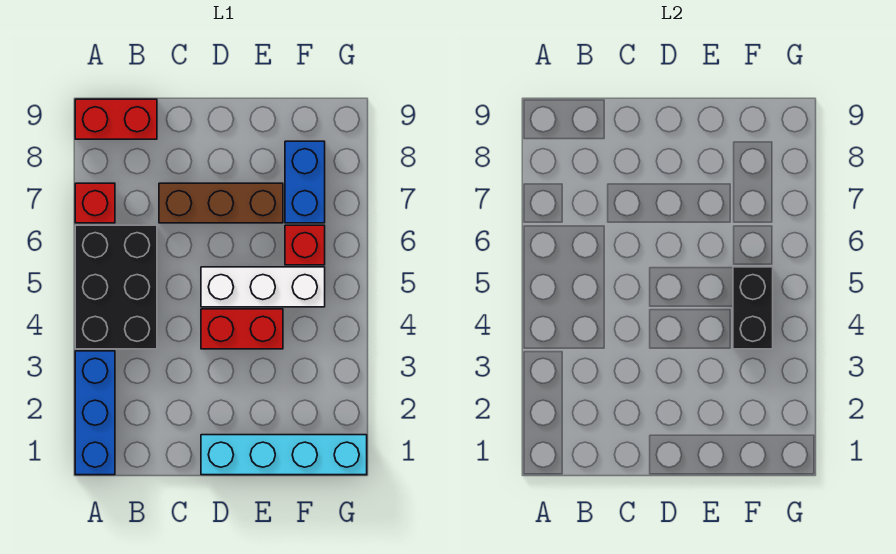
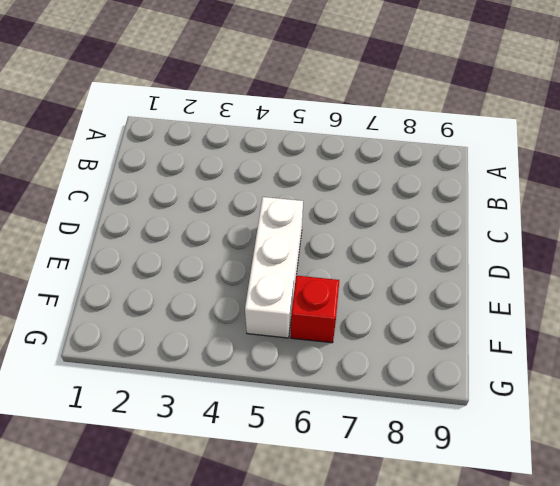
none -> blue brick A1:A3 level 1
none -> black brick A4:B6 level 1

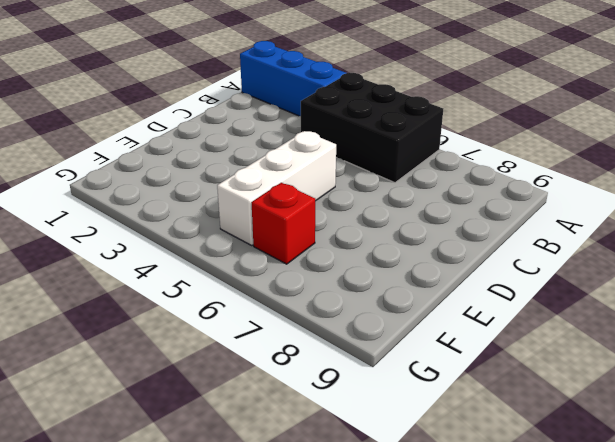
none -> red brick A7 level 1
none -> red brick A9:B9 level 1

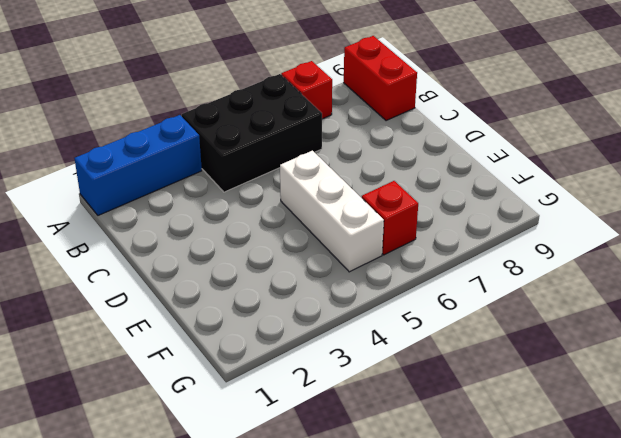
none -> brown brick C7:E7 level 1
none -> cyan brick D1:G1 level 1

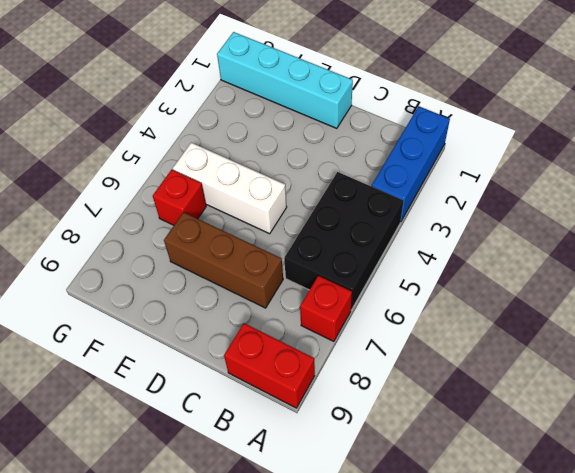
none -> red brick D4:E4 level 1
none -> blue brick F7:F8 level 1

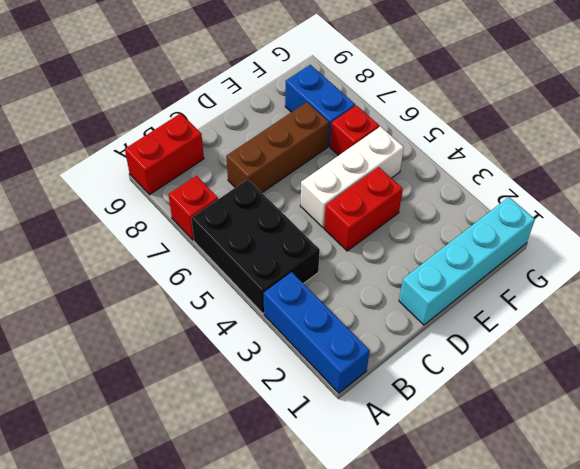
none -> black brick F4:F5 level 2

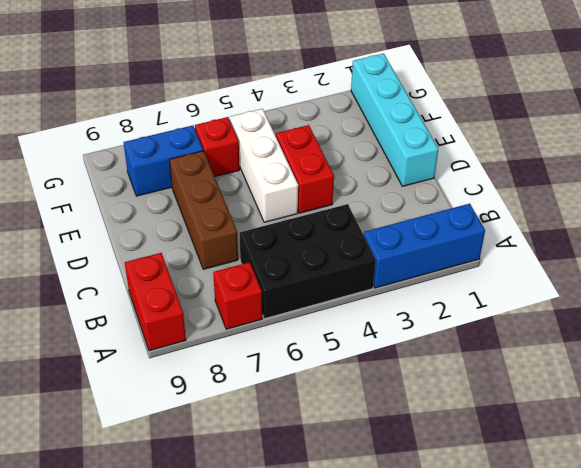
none -> black brick F4:F5 level 2

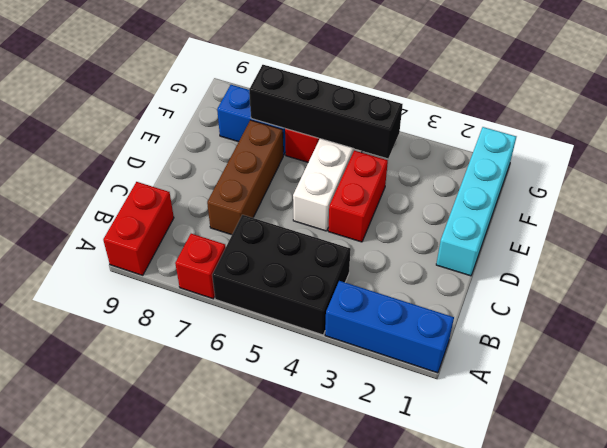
black brick F4:F7 level 2 -> black brick F4:F5 level 2

